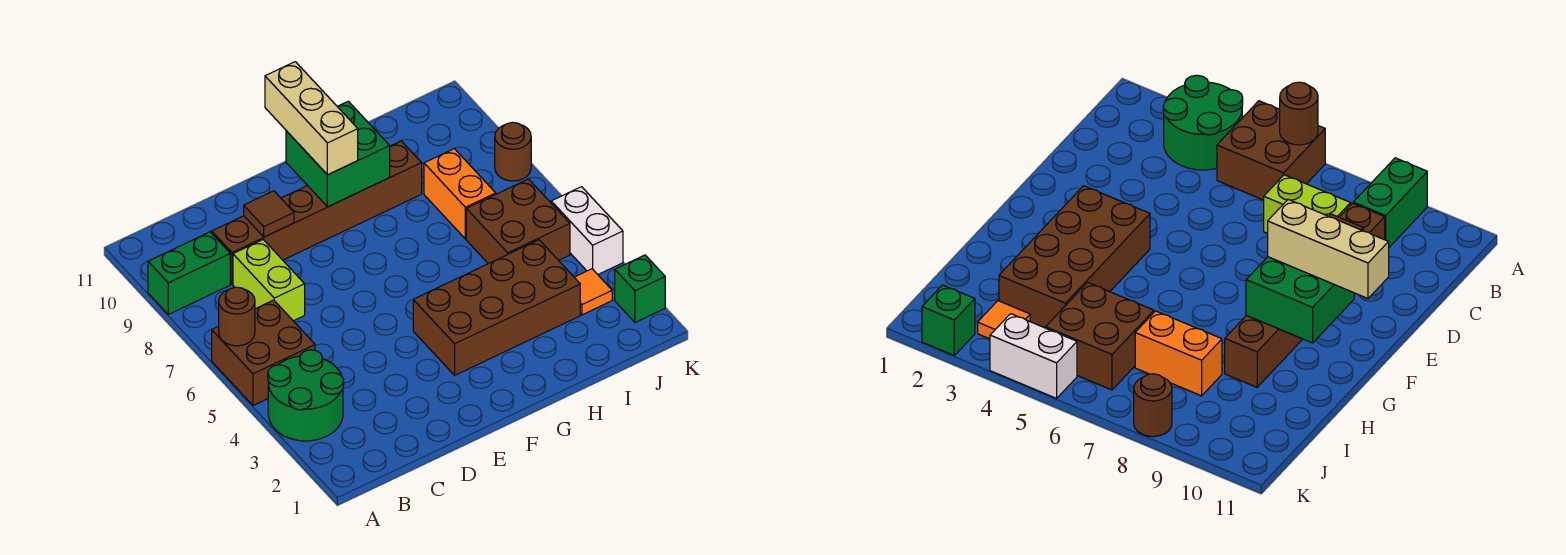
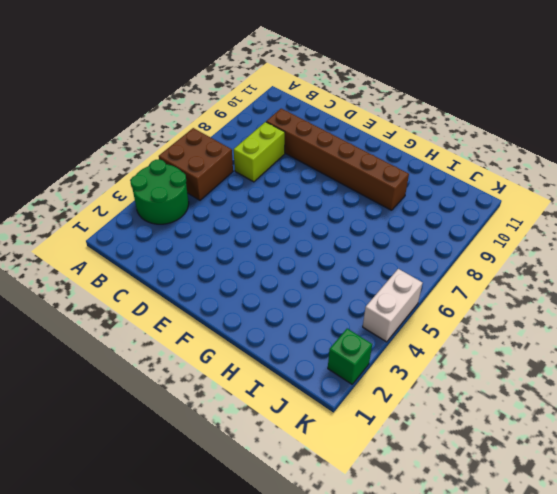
none -> green brick A9:B9 level 1
none -> brown brick F3:I4 level 1
none -> brown brick I5:J6 level 1

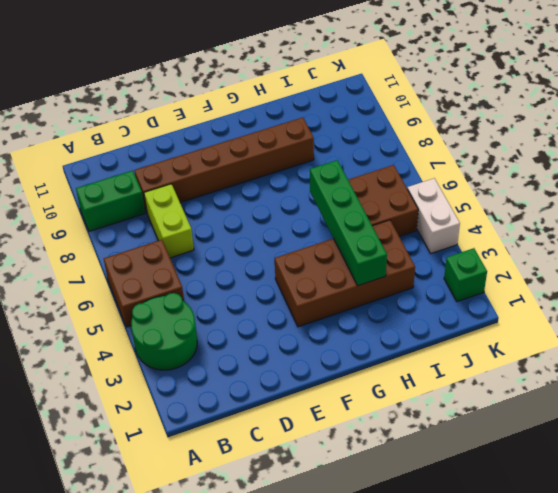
green brick H3:H6 level 2 -> none
none -> orange brick I7:I8 level 1
none -> orange tile J3 level 1
none -> brown round brick K8 level 1

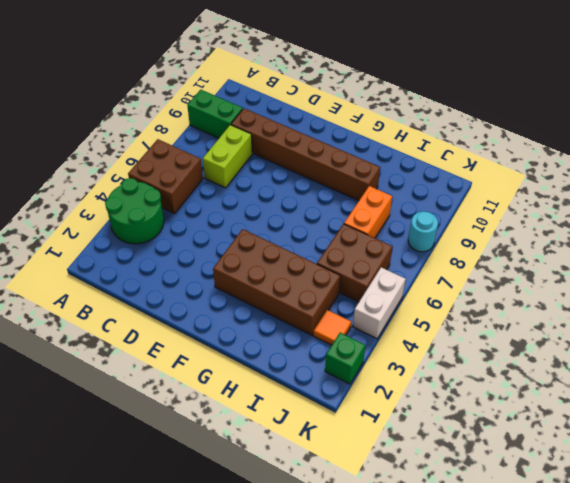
cyan round brick K8 level 1 -> brown round brick K8 level 1
none -> brown round brick A6 level 2
none -> brown tile D9 level 2
none -> green brick F9:G10 level 2

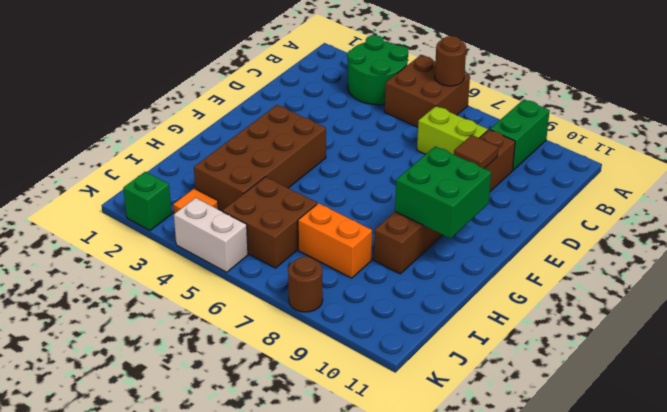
none -> tan brick F9:F11 level 3

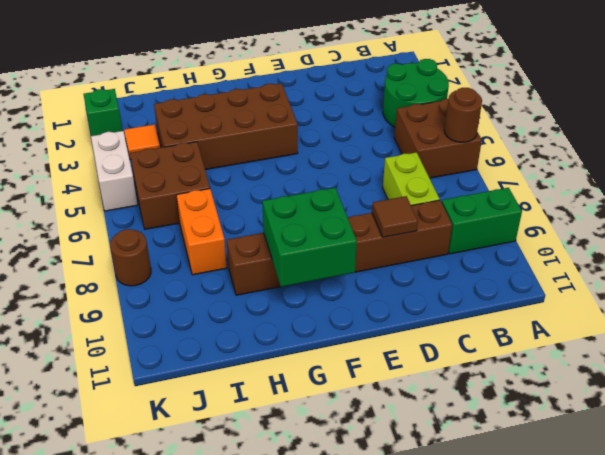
none -> tan brick F9:F11 level 3

